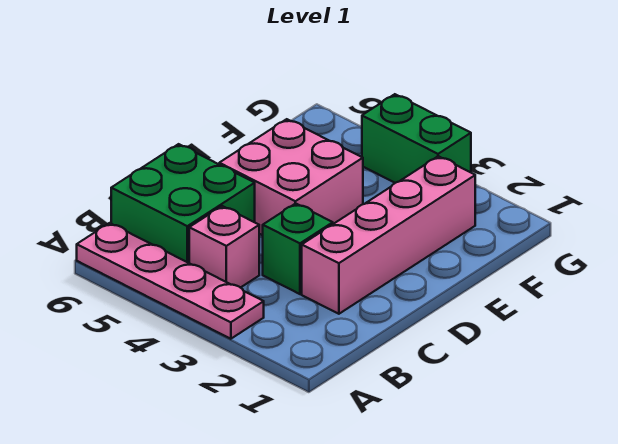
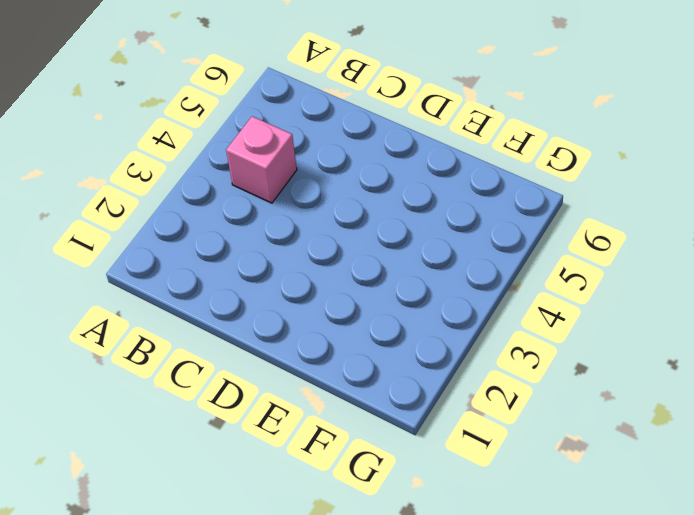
none -> pink plate A3:A6 level 1
none -> green brick B5:C6 level 1

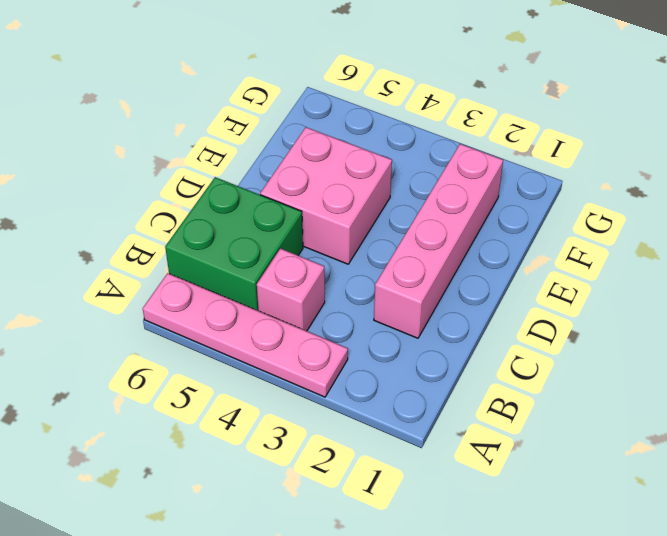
none -> green brick C3 level 1
none -> green brick G3:G4 level 1

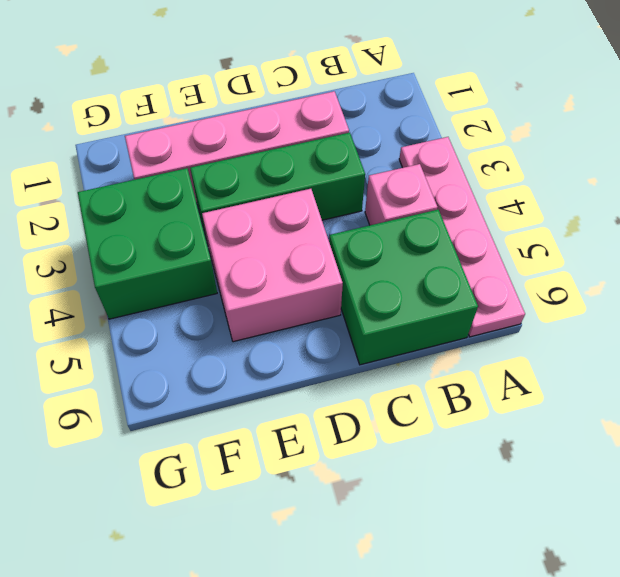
green brick C3:E3 level 1 -> green brick C3 level 1
green brick F3:G4 level 1 -> green brick G3:G4 level 1

